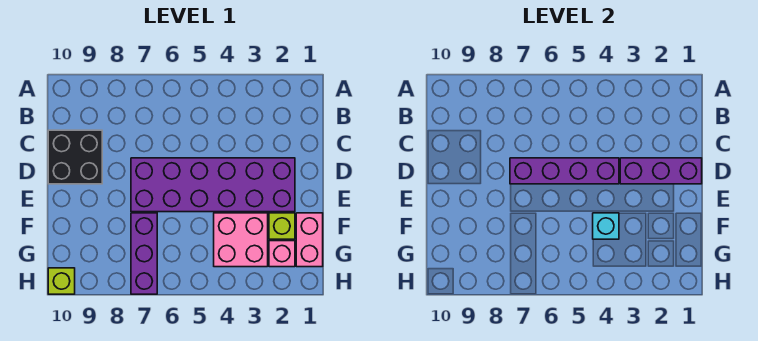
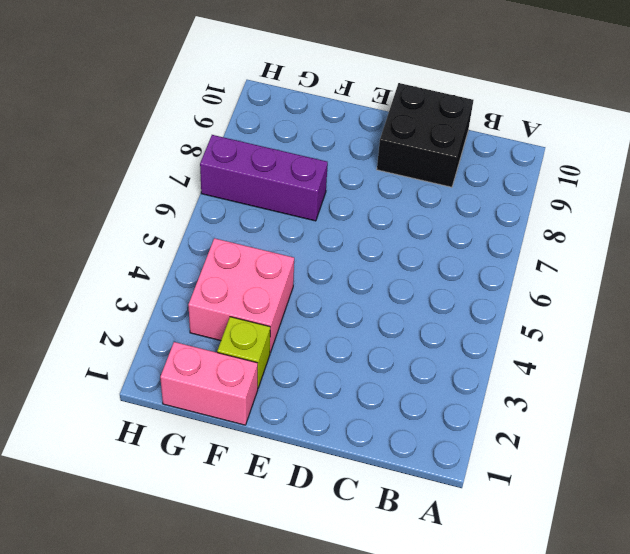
none -> purple brick D2:E7 level 1
none -> pink brick G2 level 1

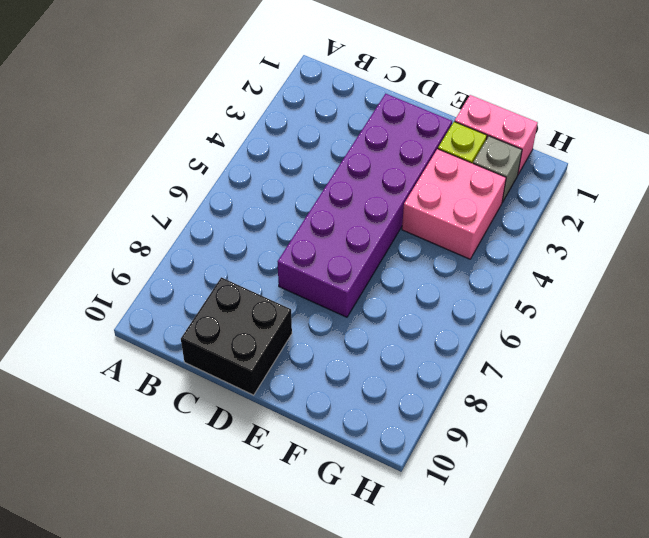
grey brick G2 level 1 -> pink brick G2 level 1
none -> purple brick F7:H7 level 1
none -> lime brick H10 level 1

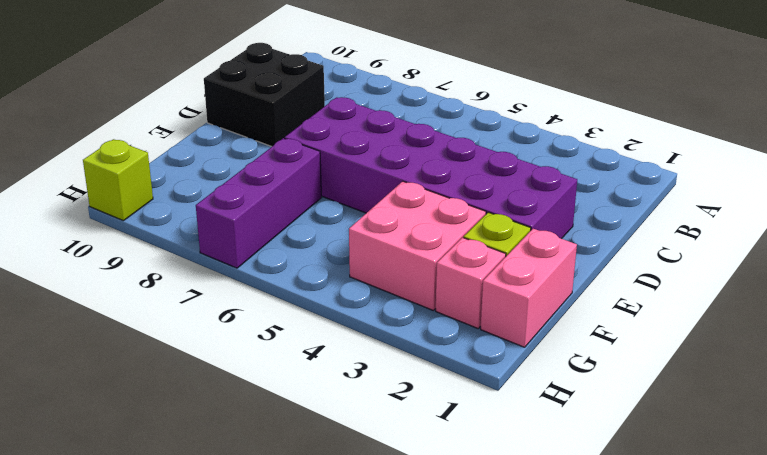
none -> purple brick D1:D3 level 2
none -> purple brick D4:D7 level 2

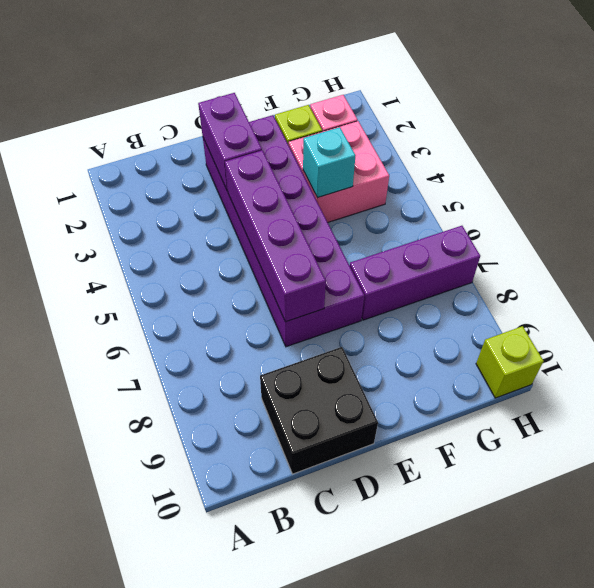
purple brick D2:D3 level 2 -> purple brick D1:D3 level 2
none -> pink brick F1:G1 level 1

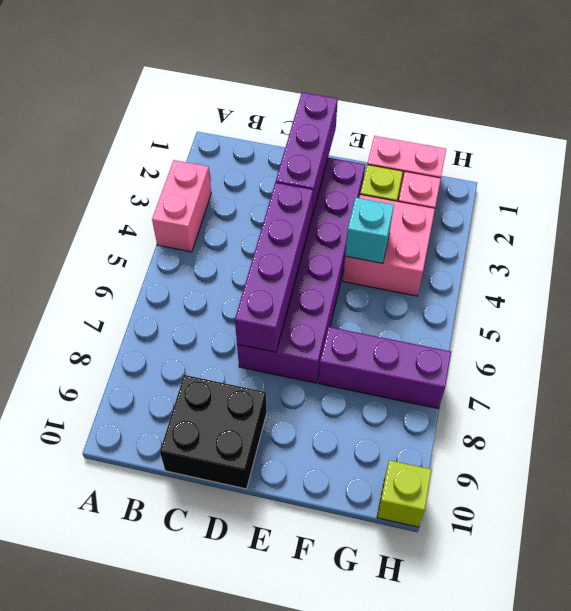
pink brick A3:A4 level 1 -> none

